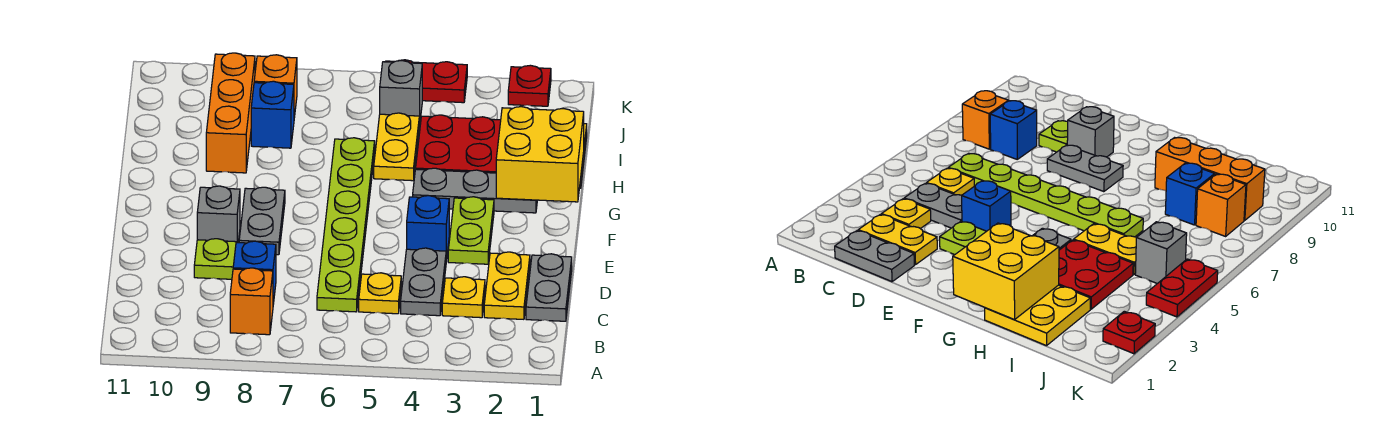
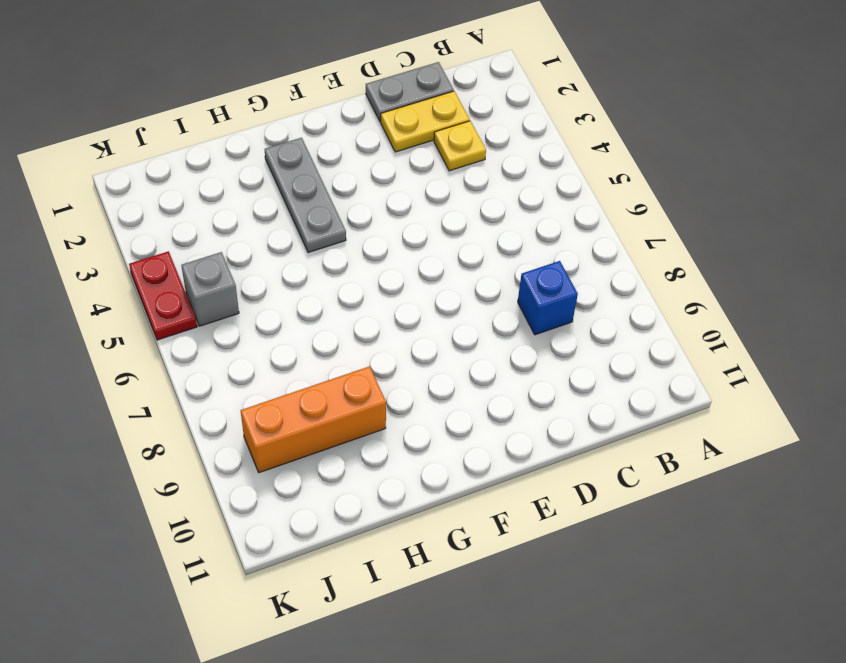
none -> orange brick B8 level 1
none -> grey plate C4:D4 level 1
none -> yellow plate C5 level 1

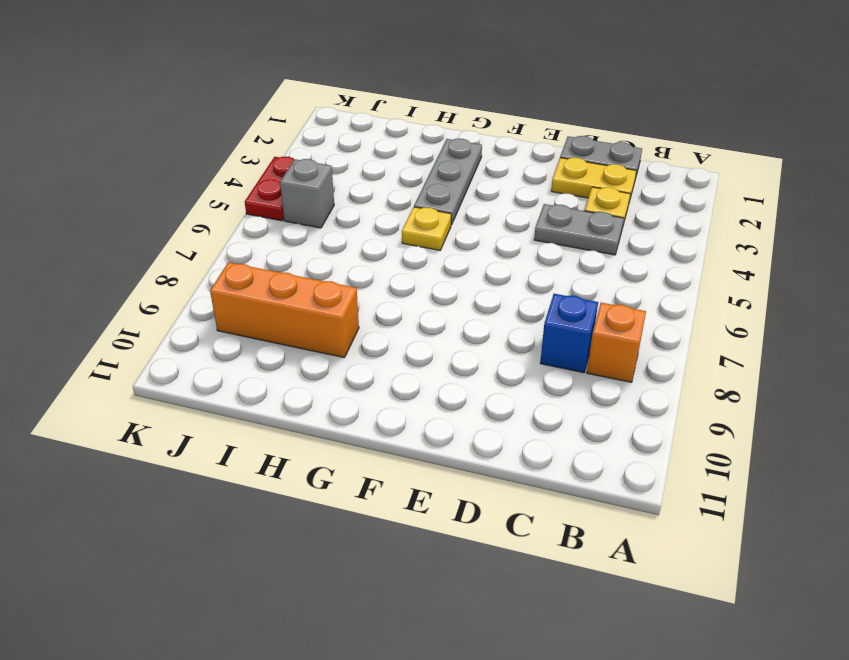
yellow plate G5 level 1 -> yellow plate C5 level 1
none -> lime plate C6:H6 level 1
none -> lime plate D9 level 1
none -> lime plate E3:F3 level 1

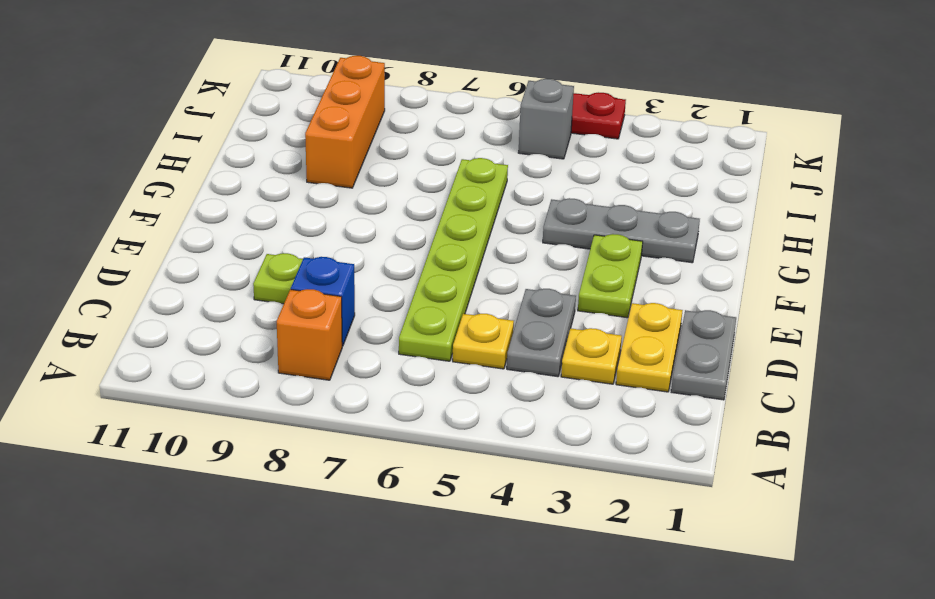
none -> blue brick E4 level 1
none -> grey plate E8:F8 level 1
none -> grey brick E9 level 1

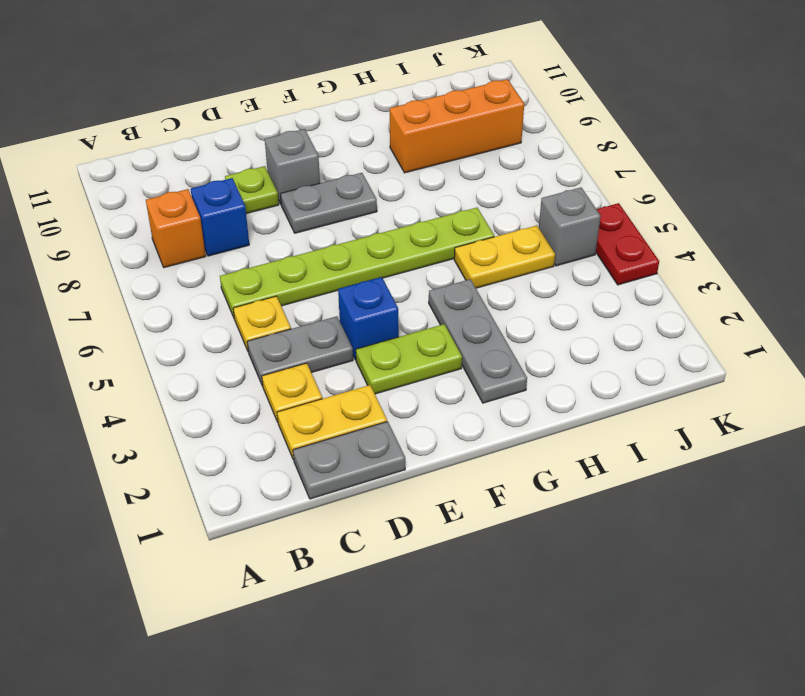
none -> yellow plate H1:I2 level 1
none -> red plate H3:I4 level 1
none -> blue brick I8 level 1

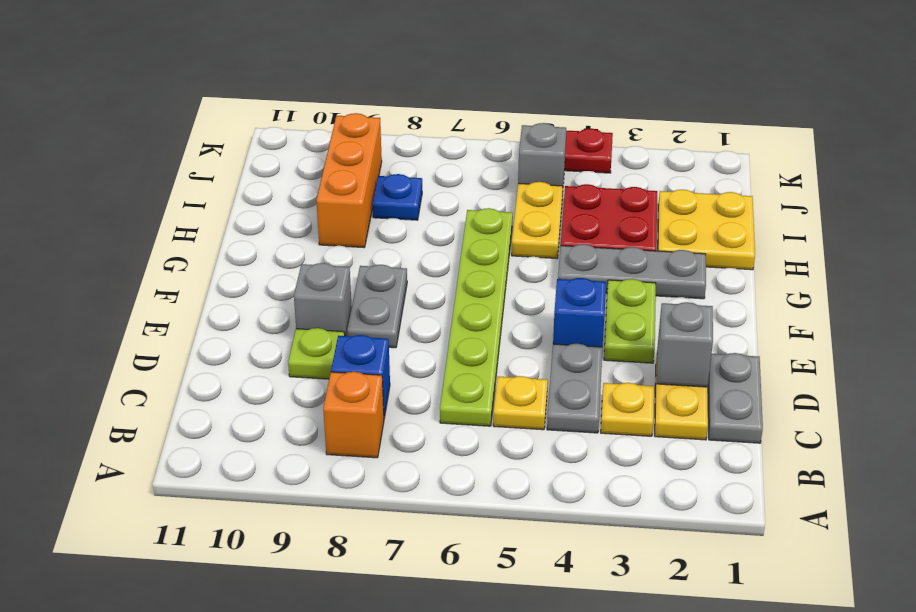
grey brick D2 level 2 -> none
blue plate I8 level 1 -> blue brick I8 level 1
none -> orange brick J8 level 1
none -> red plate K2 level 1
none -> yellow brick G1:H2 level 2

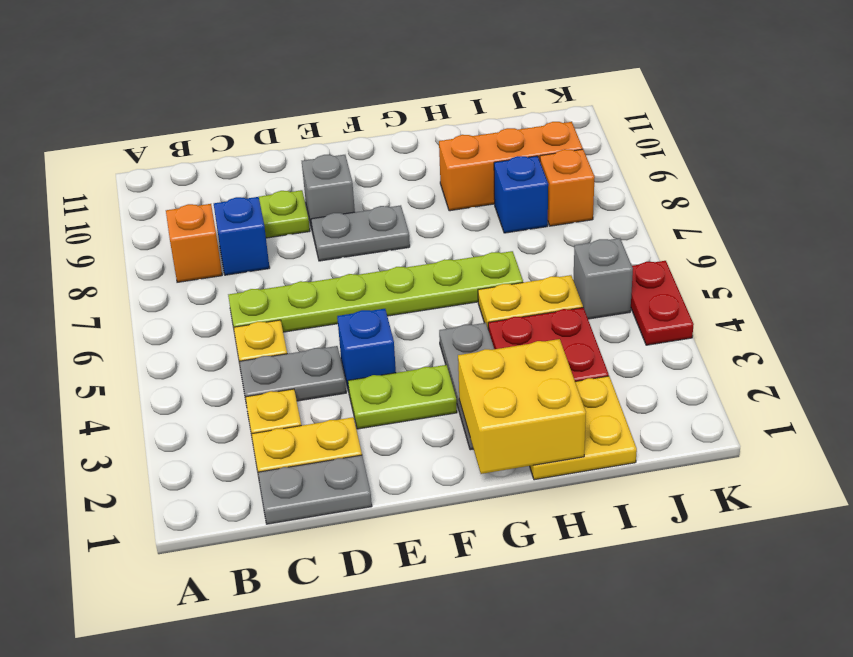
none -> red plate K2 level 1

